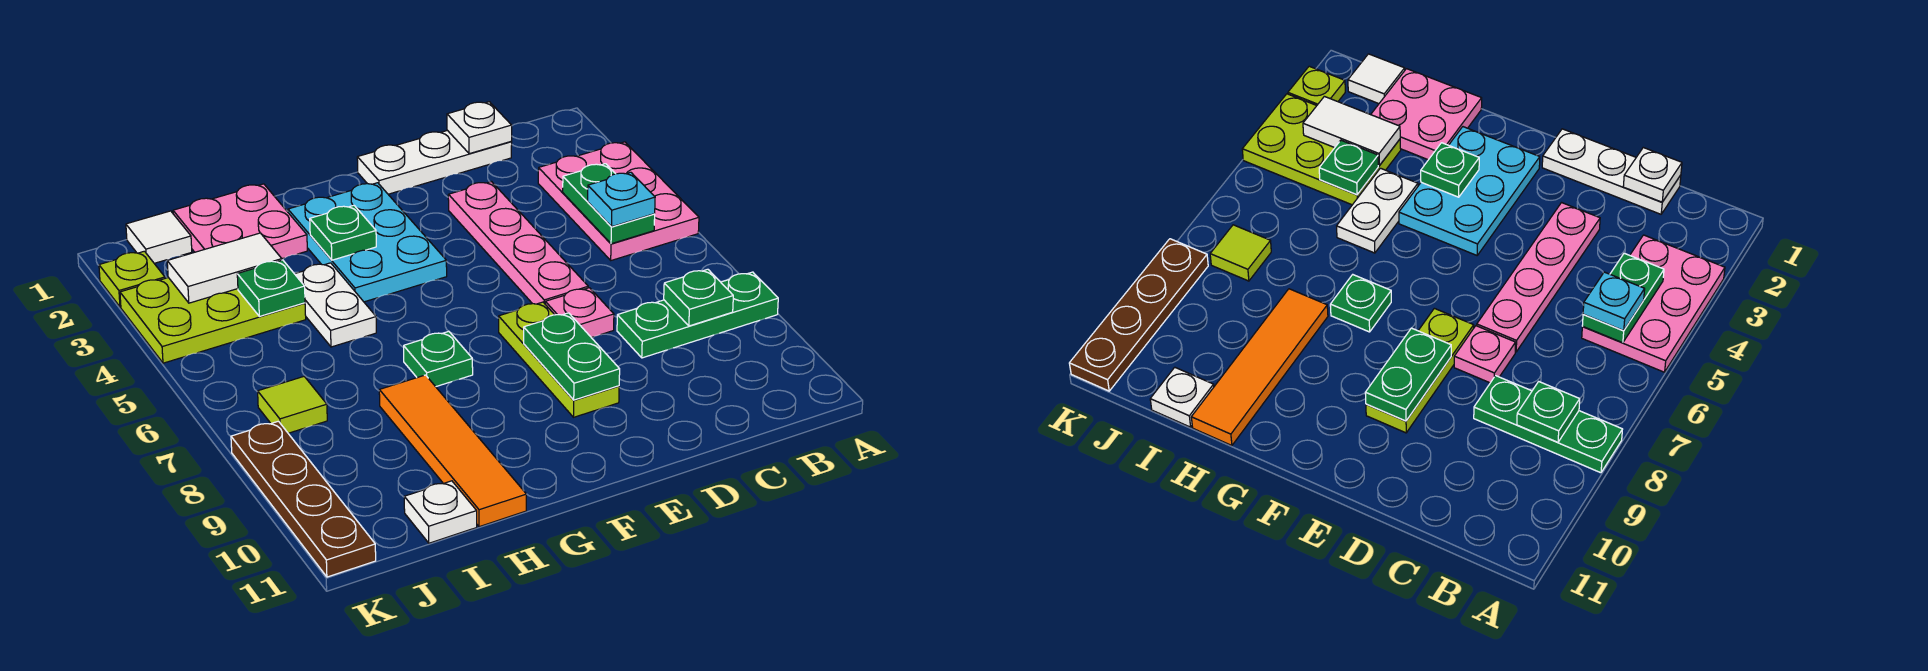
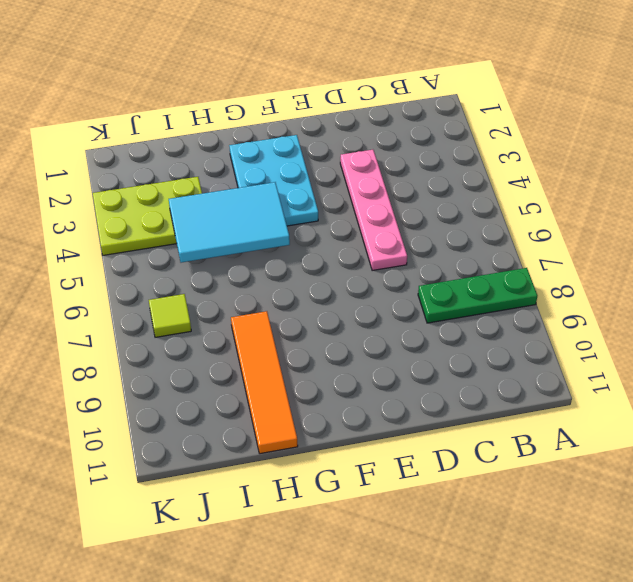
cyan tile G4:I5 level 2 -> green plate I4 level 2
none -> pink plate A3:B5 level 1
none -> white plate C1:E1 level 1
none -> pink plate D7 level 1

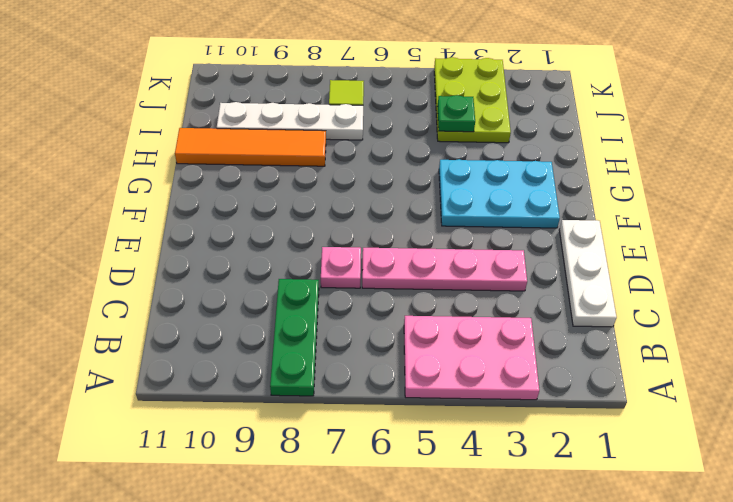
white plate I7:I10 level 1 -> none
none -> lime plate E7:E9 level 1
none -> green plate G7 level 1
none -> pink plate H1:I2 level 1

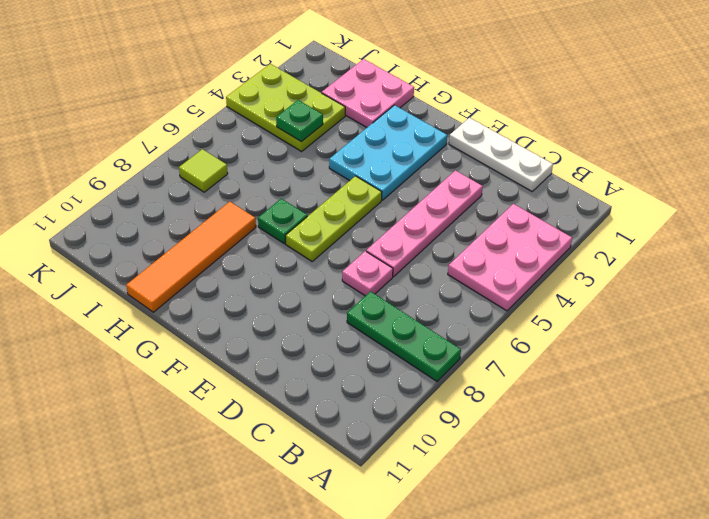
lime plate F5:F7 level 1 -> lime plate E7:E9 level 1
none -> white plate H4:H5 level 1
none -> white plate I11 level 1
none -> white tile J1 level 1

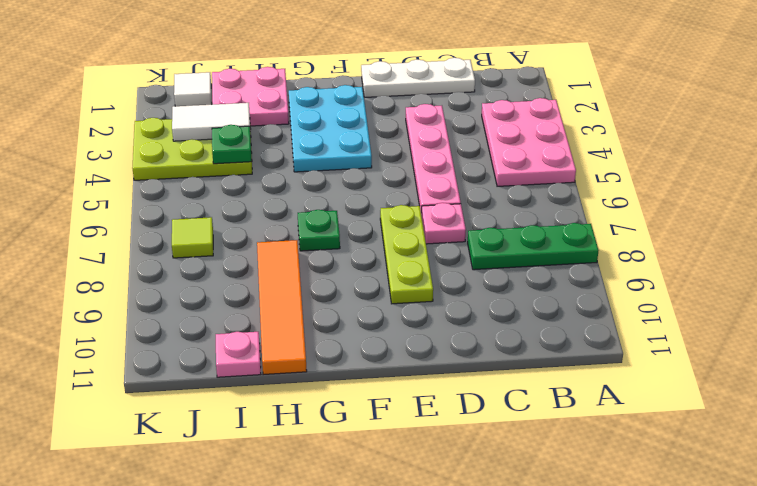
pink plate I11 level 1 -> white plate I11 level 1
none -> white plate H4:H5 level 1
none -> lime plate K2 level 1
none -> brown plate K8:K11 level 1

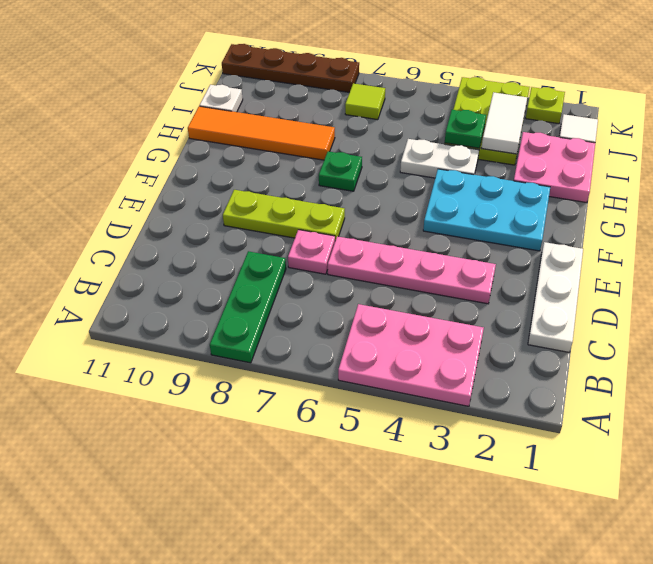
none -> green plate B4:B5 level 2
none -> green plate B8 level 2
none -> white plate C1 level 2

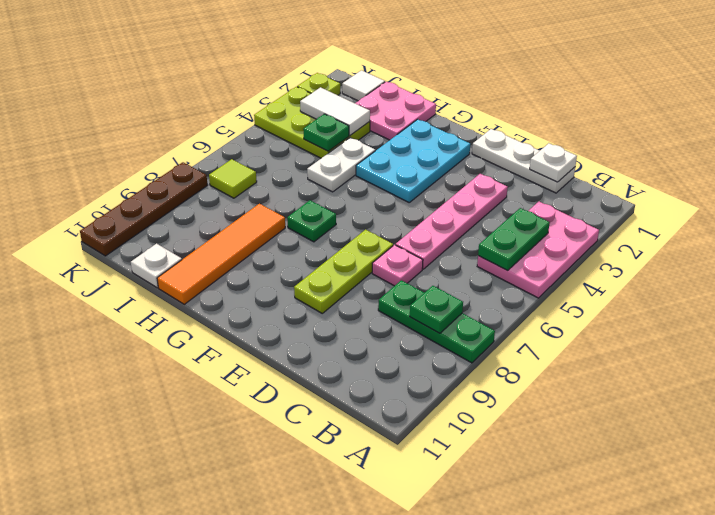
none -> green plate E8:E9 level 2
none -> green plate G3 level 2
none -> cyan plate B5 level 3

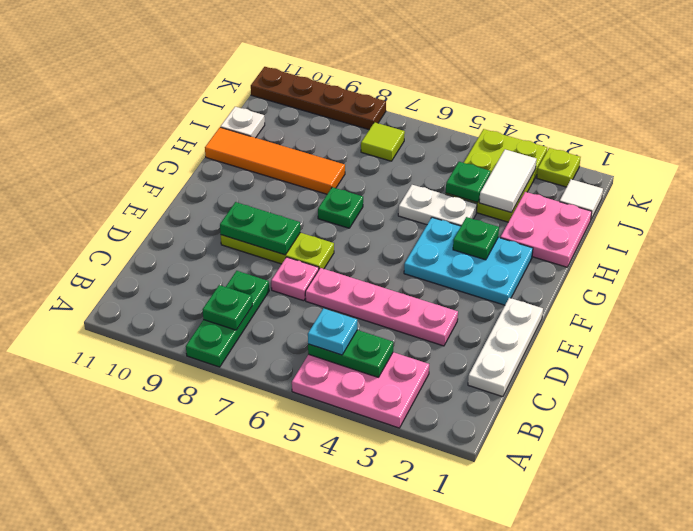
none -> white plate C1 level 2

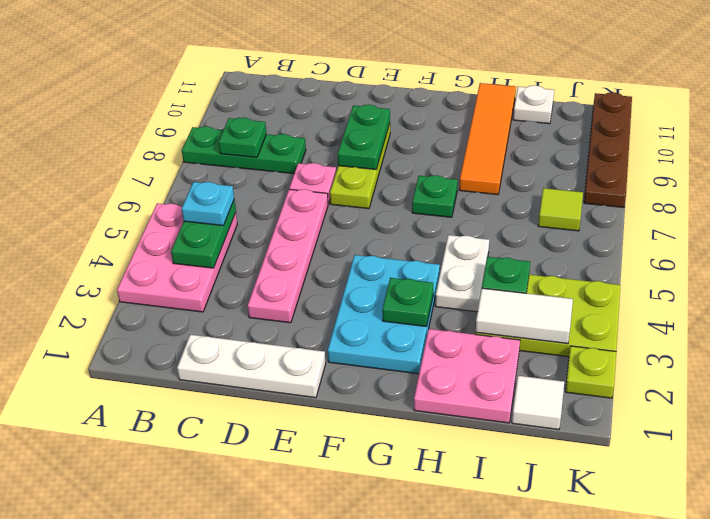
none -> white plate C1 level 2

